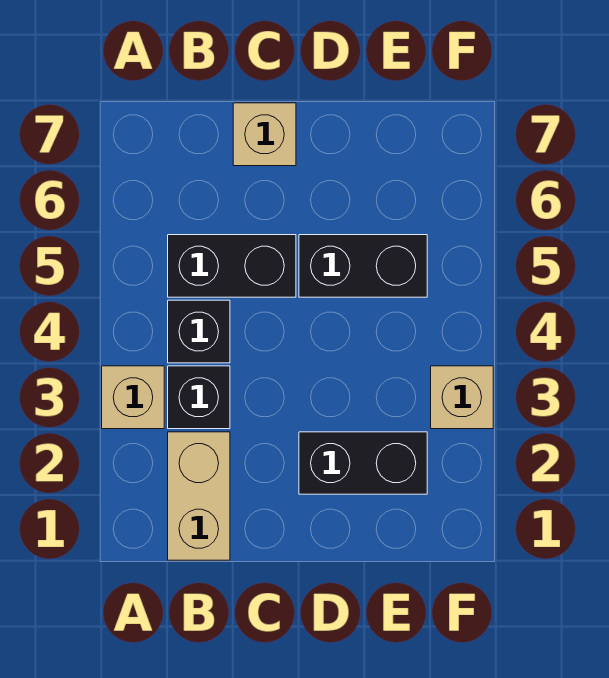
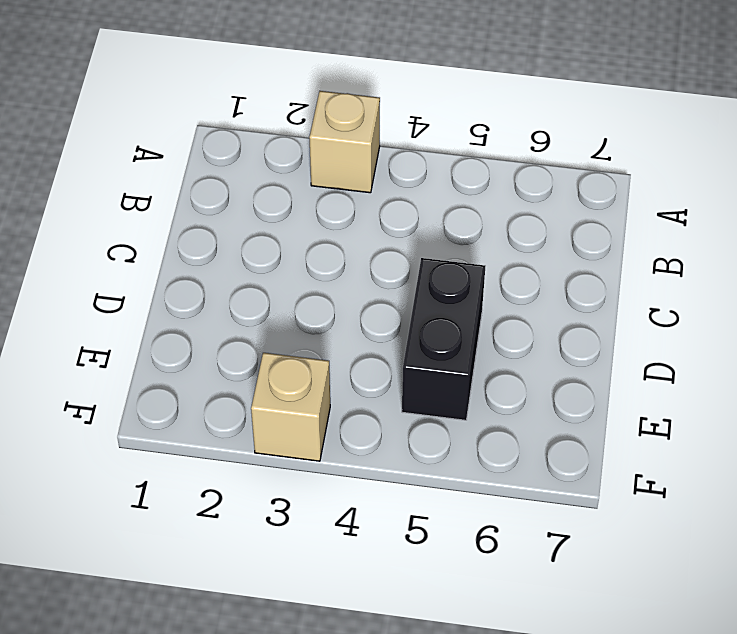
none -> tan brick B1:B2 level 1
none -> black brick B3 level 1

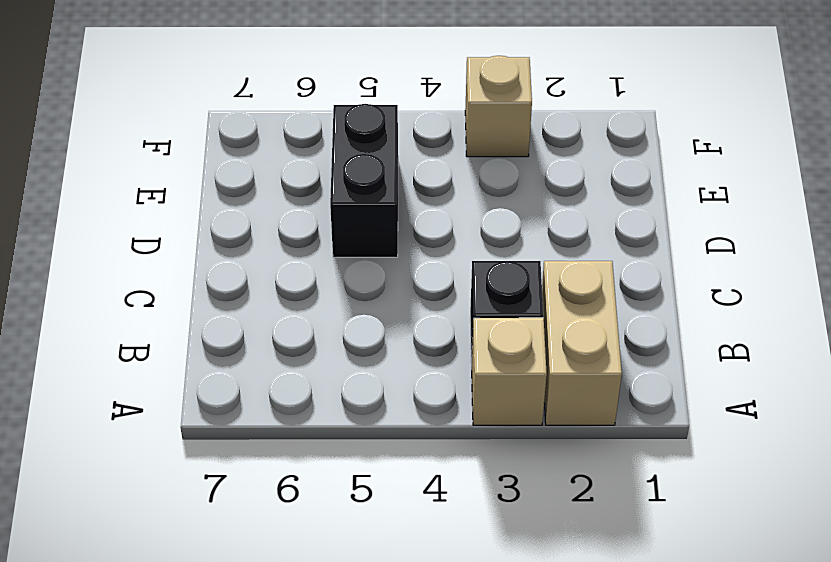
tan brick A2:B2 level 1 -> tan brick B1:B2 level 1
none -> black brick B4 level 1
none -> black brick B5:C5 level 1

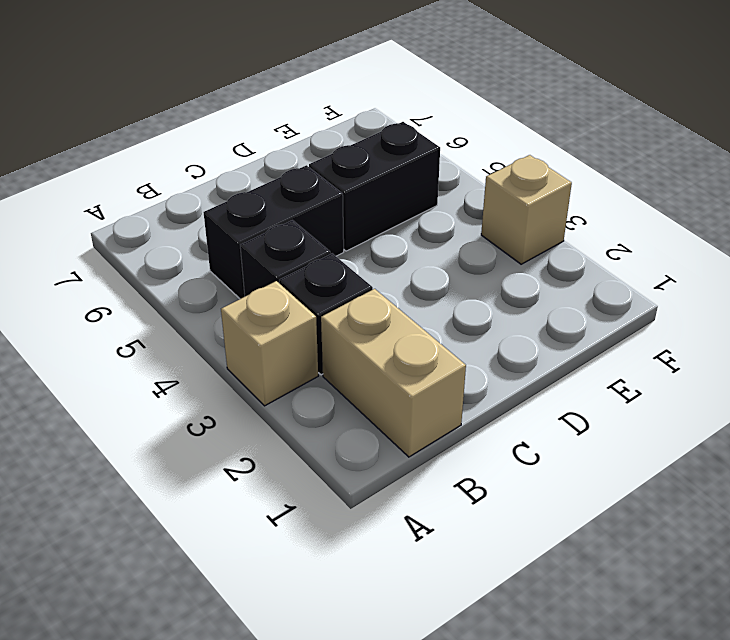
none -> tan brick C7 level 1
none -> black brick D2:E2 level 1

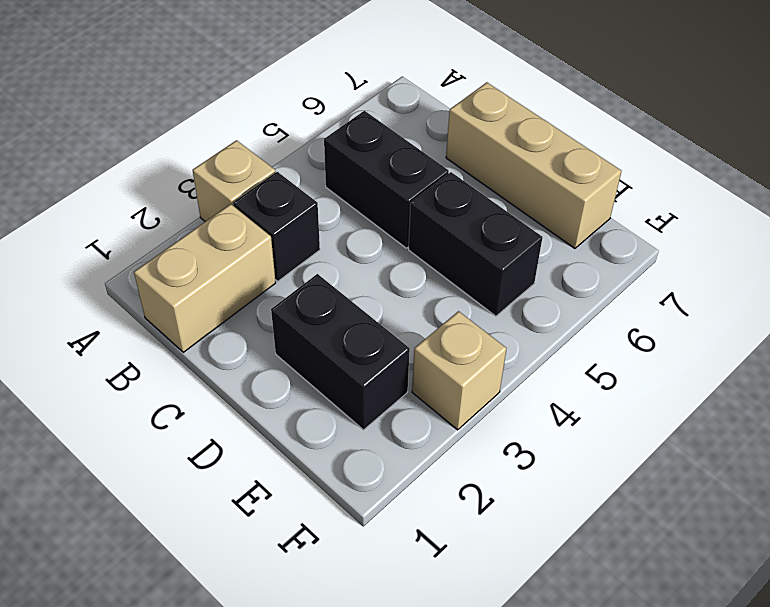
tan brick C7:E7 level 1 -> tan brick C7 level 1
none -> black brick B4 level 1

